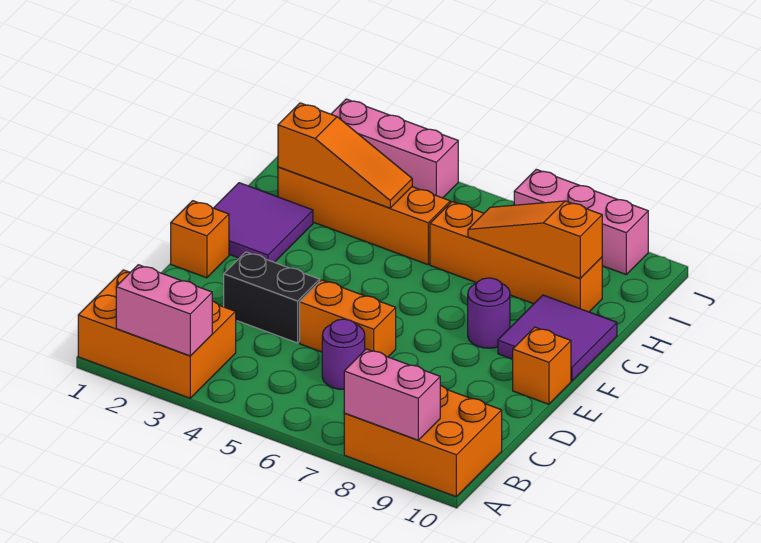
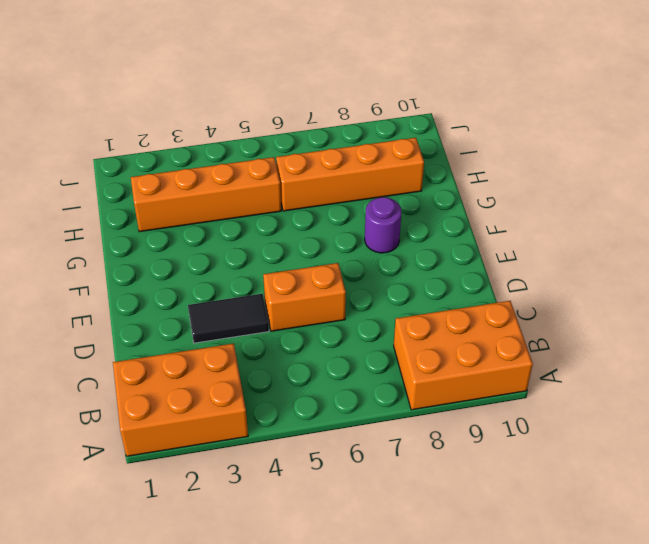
black tile D3:D4 level 1 -> black brick D3:D4 level 1
none -> purple round brick C6 level 1
none -> orange brick E1 level 1
none -> orange brick E10 level 1

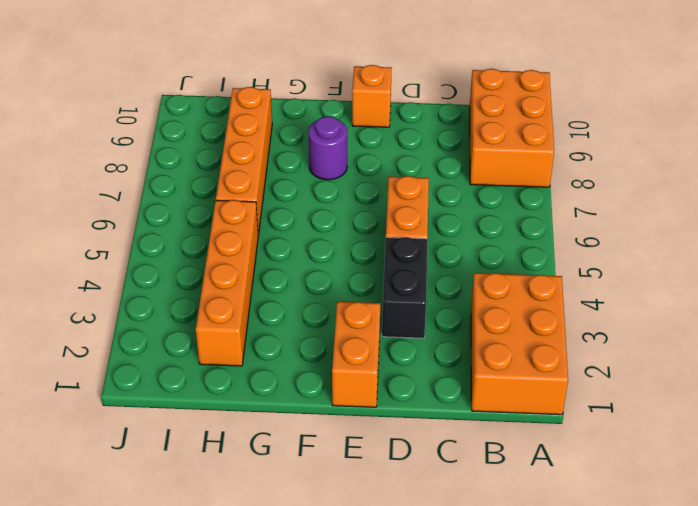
orange brick E1:E2 level 1 -> orange brick E1 level 1
none -> purple round brick C6 level 1
none -> purple tile F1:G2 level 1
none -> purple tile F9:G10 level 1

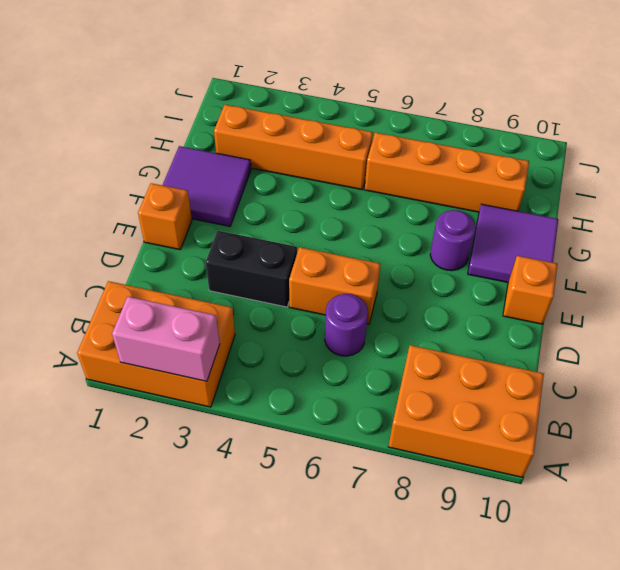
none -> pink brick J2:J4 level 1
none -> pink brick J7:J9 level 1
none -> pink brick A8:A9 level 2

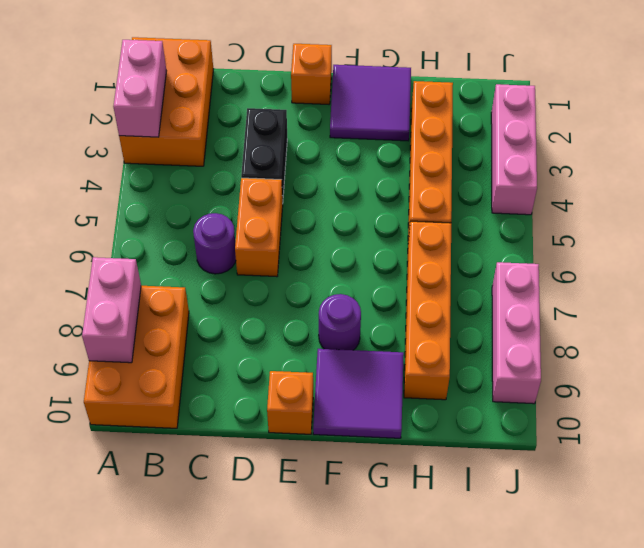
none -> orange slope H2:H4 level 2 top 2
none -> orange slope H7:H9 level 2 top 9

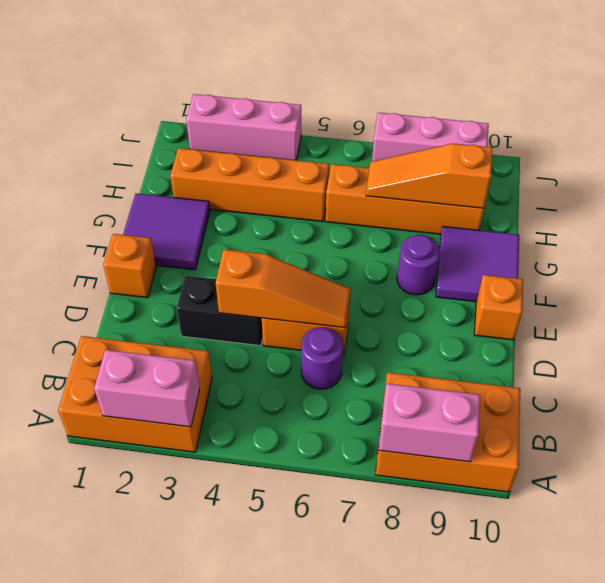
orange slope D4:D6 level 2 top 4 -> orange slope H2:H4 level 2 top 2

